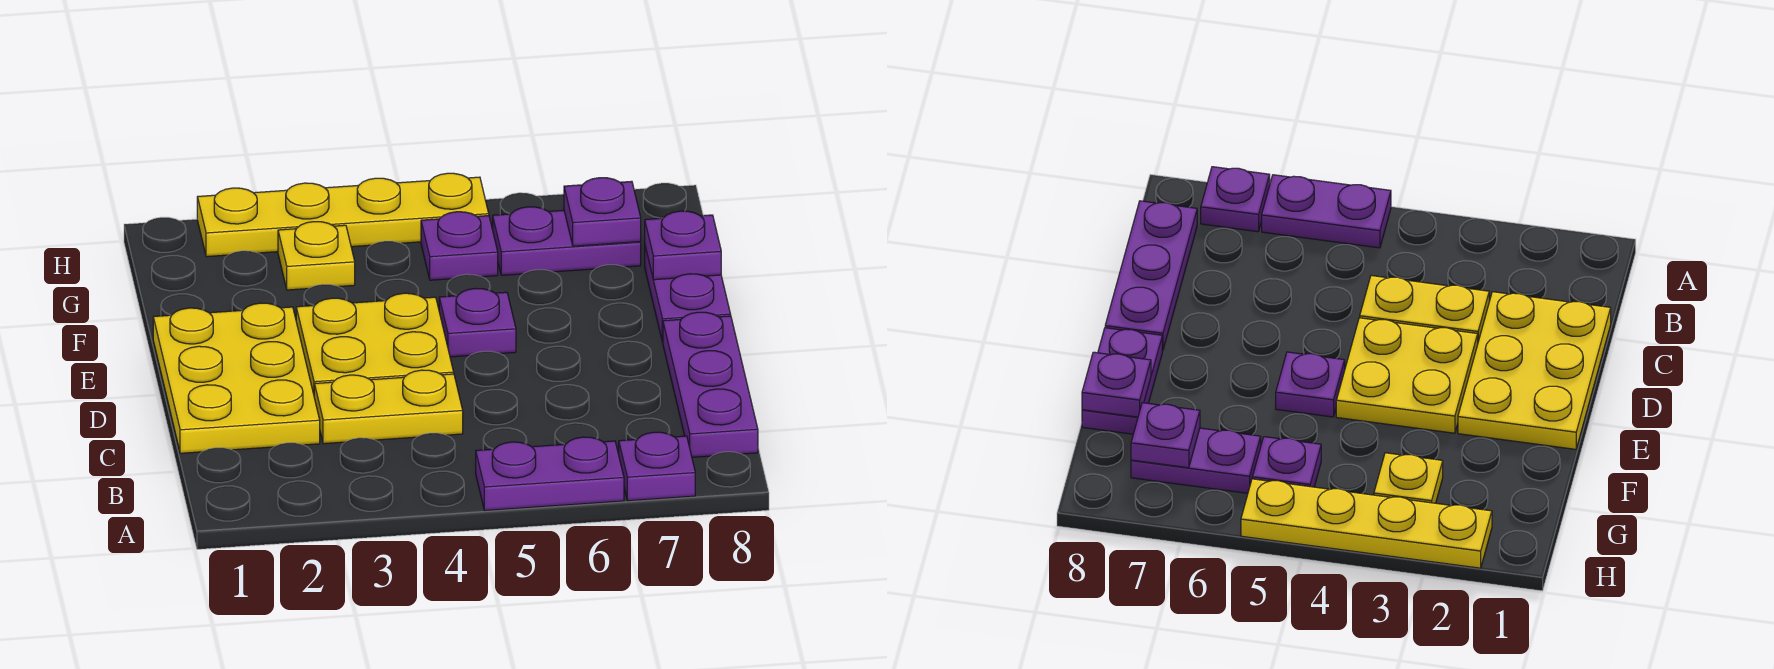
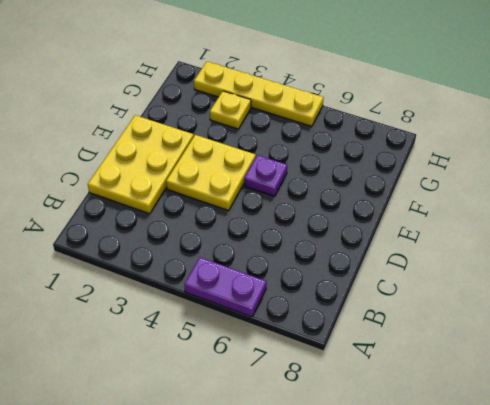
none -> purple plate A7 level 1
none -> purple plate B8:D8 level 1
none -> yellow plate C3:C4 level 1

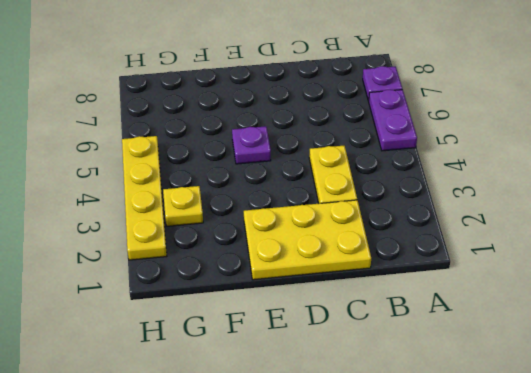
none -> purple plate B8:D8 level 1
none -> yellow plate D3:E4 level 1
none -> purple plate E8:F8 level 1

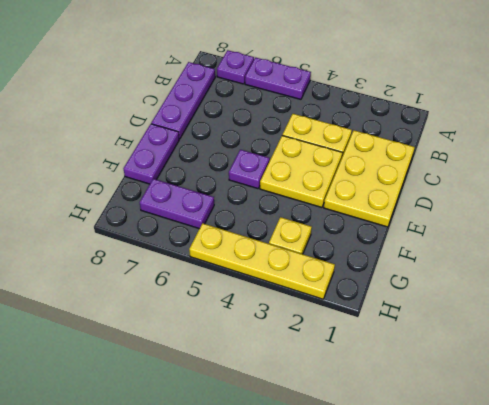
none -> purple plate G5 level 1
none -> purple plate F8 level 2
none -> purple plate G7 level 2

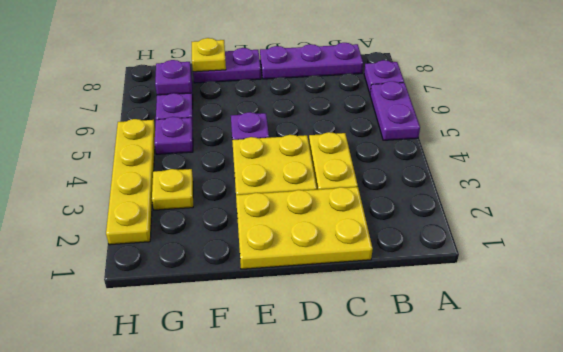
yellow plate F8 level 2 -> purple plate F8 level 2

